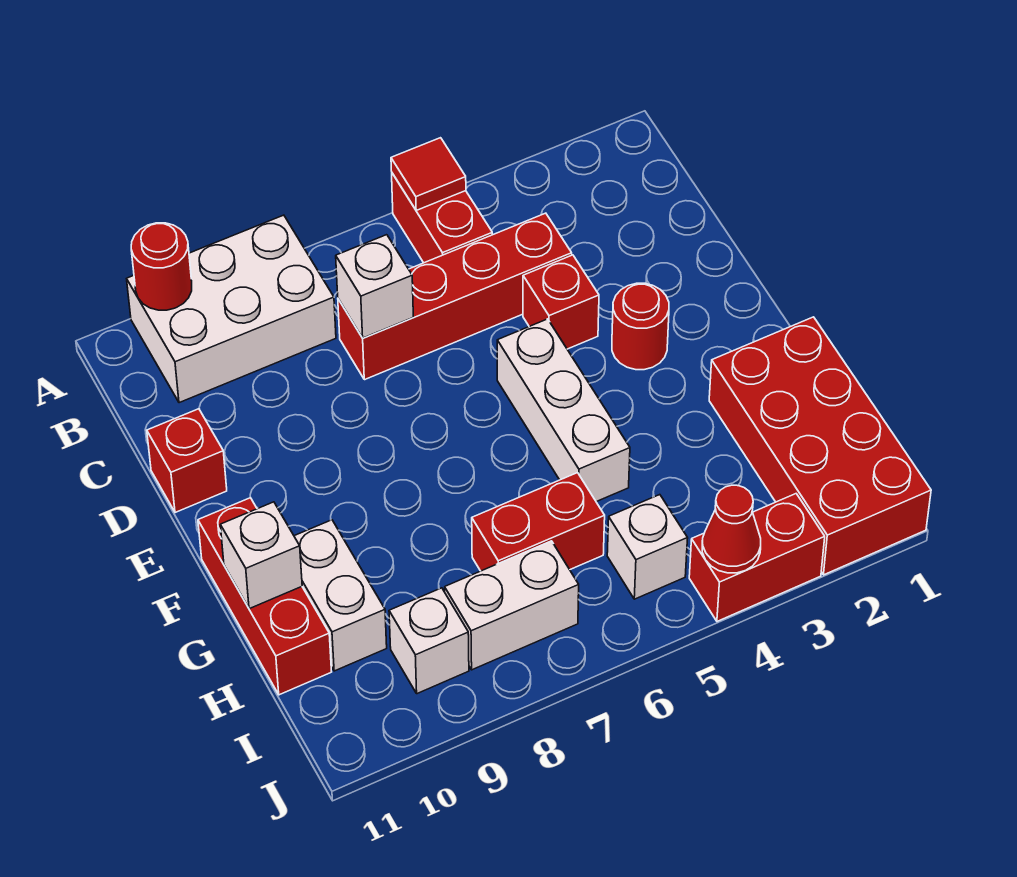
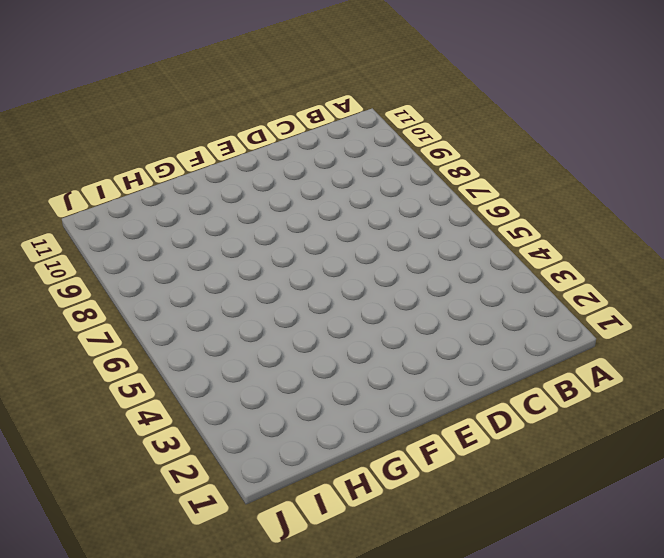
none -> red brick A5:B5 level 1
none -> white brick A8:B10 level 1
none -> red brick C4:C7 level 1

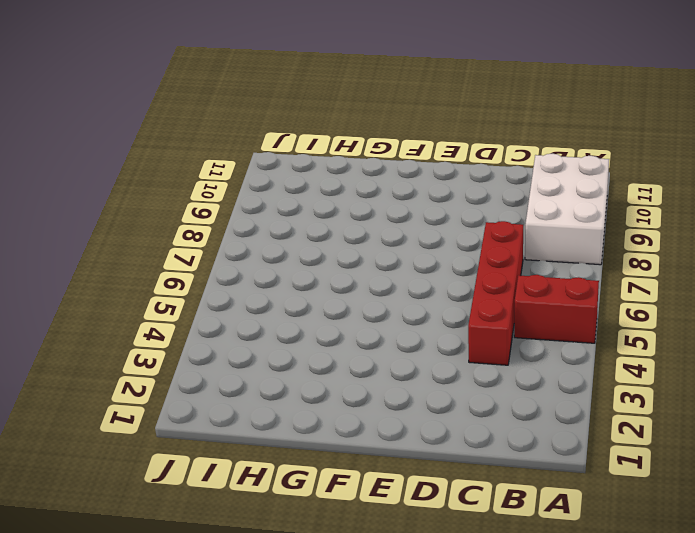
none -> red brick D4 level 1
none -> red brick D11 level 1
none -> red round brick E3 level 1

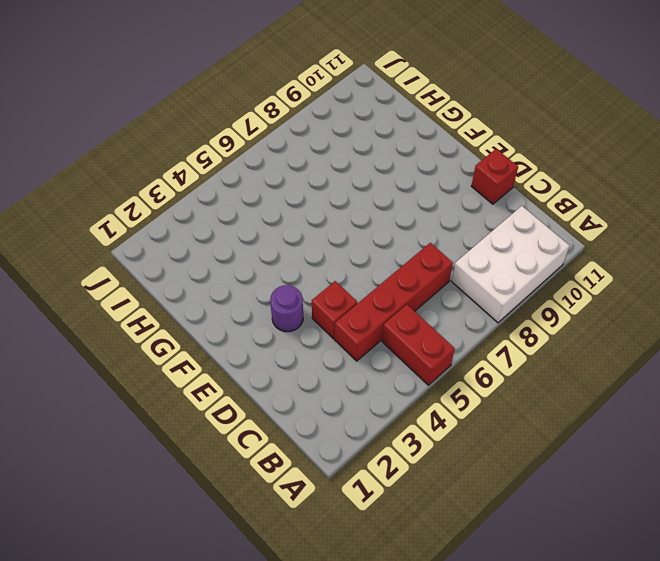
purple round brick E3 level 1 -> red round brick E3 level 1
none -> white brick E5:G5 level 1
none -> red brick F11:H11 level 1
none -> red brick G1:J2 level 1

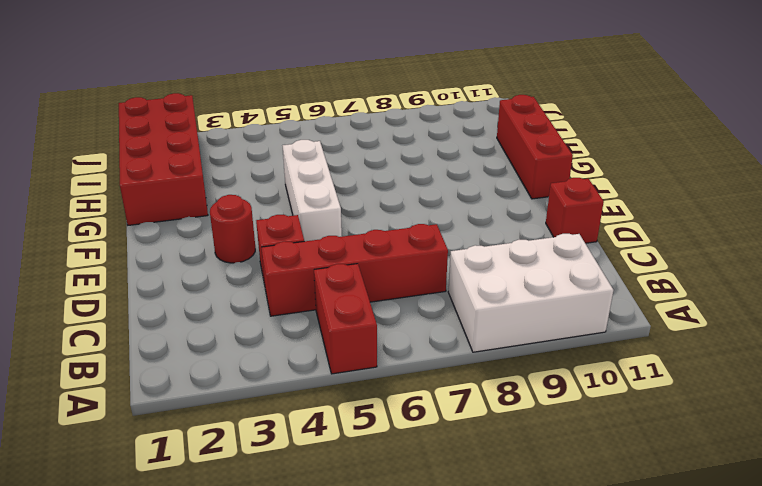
none -> white brick G10:H10 level 1
none -> red brick H6:H7 level 1
none -> white brick I5 level 1

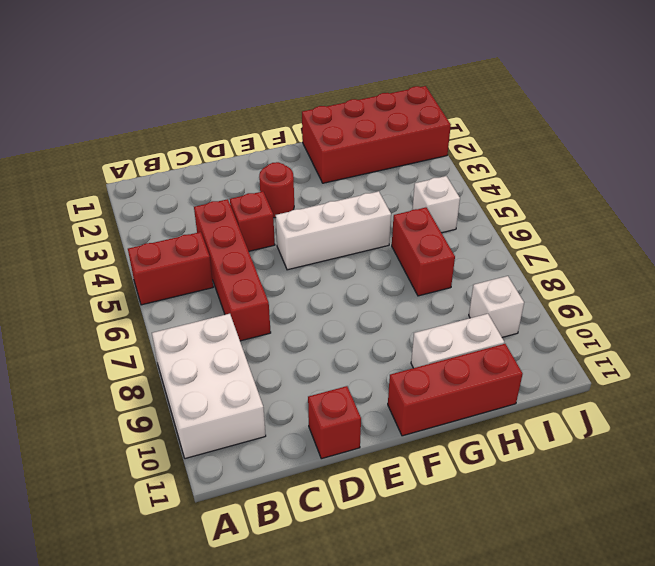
none -> white brick I7:I8 level 1
none -> red brick J3:J4 level 1
none -> red tile A5 level 2

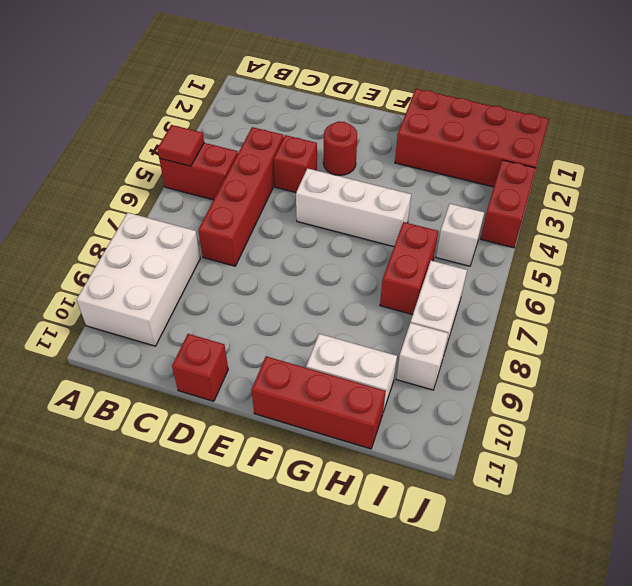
none -> red round brick A10 level 2
none -> white brick C7 level 2
none -> white brick G11 level 2

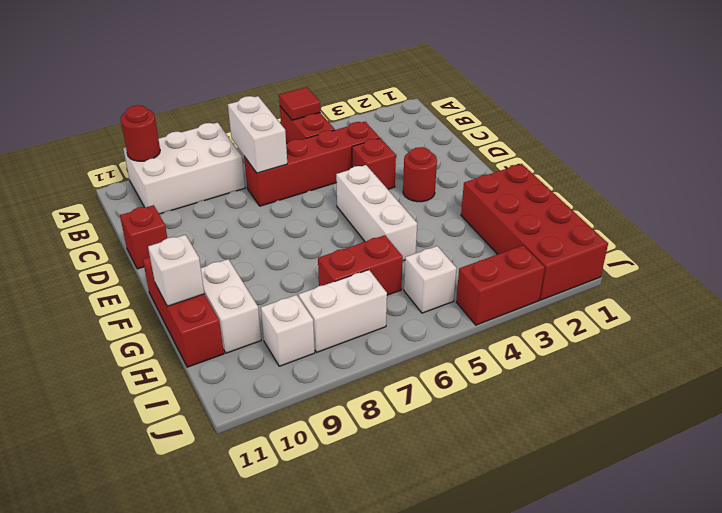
white brick B7:C7 level 2 -> white brick C7 level 2
none -> red cone J4 level 2

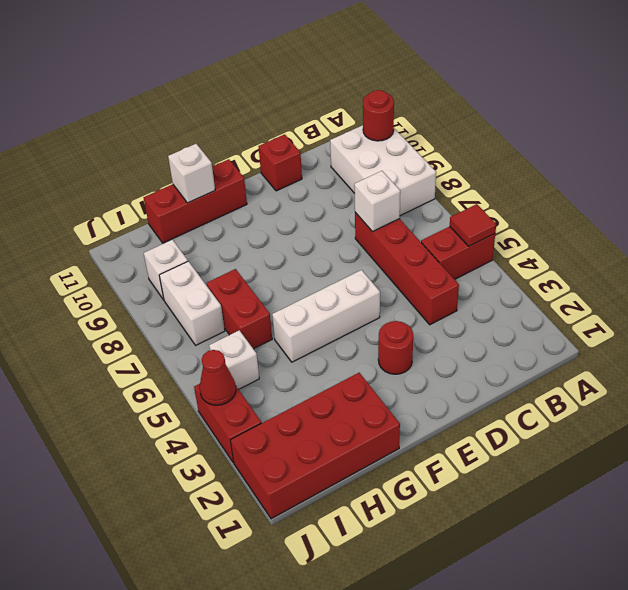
none -> red brick D4 level 1
none -> white brick G10:H10 level 1

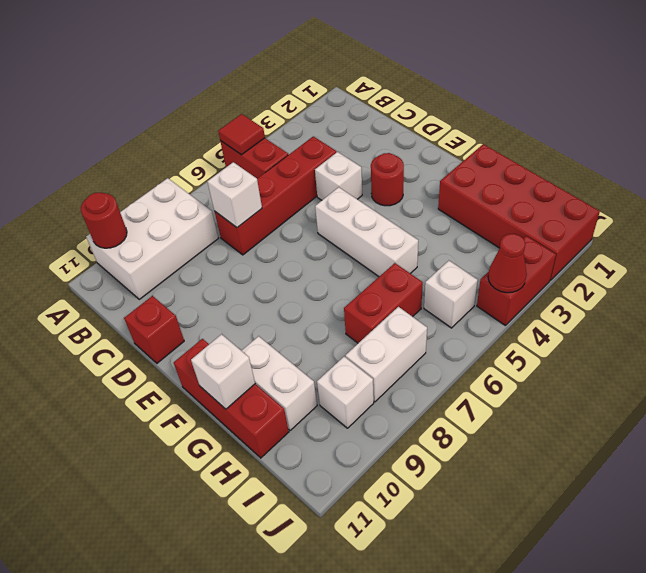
white brick D4 level 1 -> red brick D4 level 1

